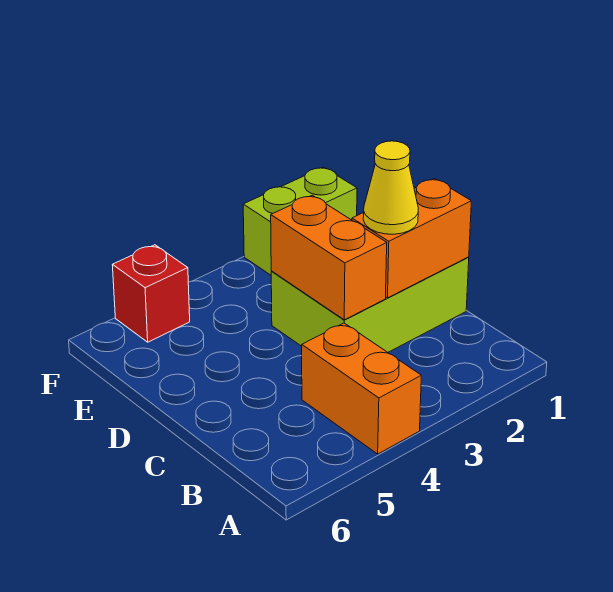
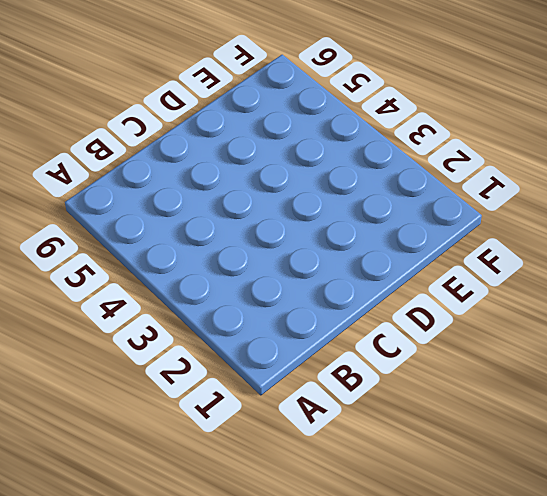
none -> orange brick A4:B4 level 1
none -> lime brick C1:D3 level 1

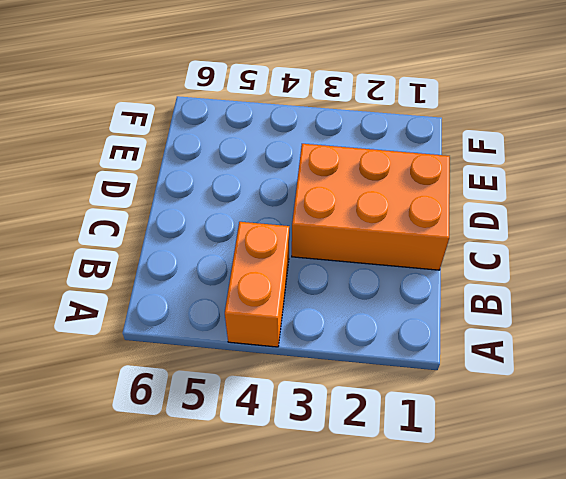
orange brick C1:D3 level 1 -> lime brick C1:D3 level 1
none -> lime brick F1:F2 level 1
none -> red brick F5 level 1

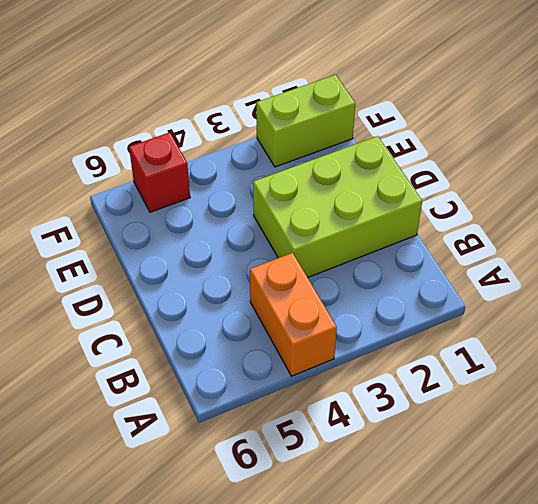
none -> orange brick C1:C2 level 2
none -> orange brick C3:D3 level 2

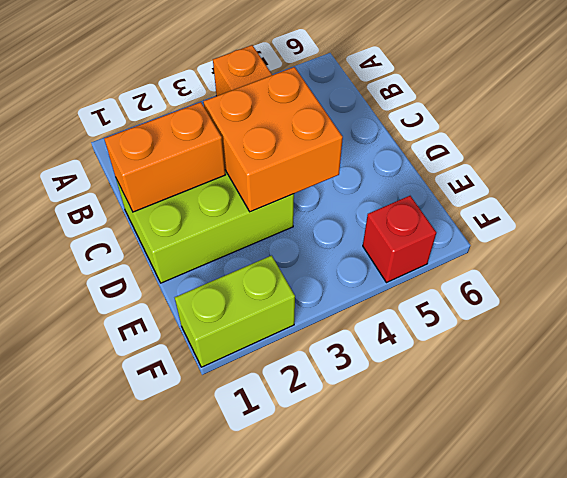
orange brick C3:D4 level 2 -> orange brick C3:D3 level 2
none -> yellow cone C2 level 3

